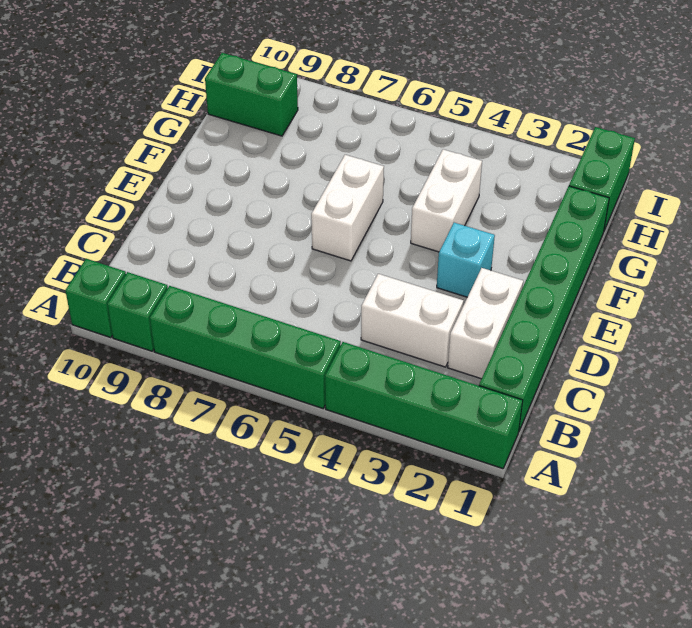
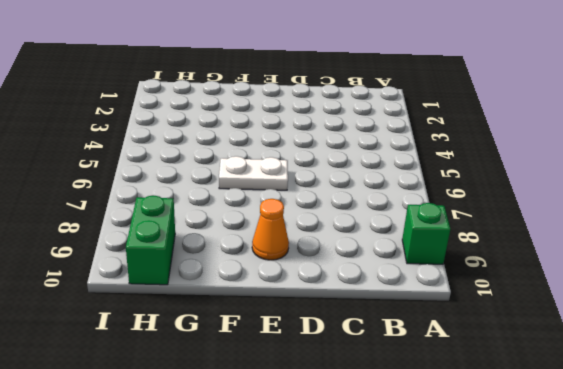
white plate E6:F6 level 1 -> white brick E6:F6 level 1
orange cone E9 level 1 -> none
none -> green brick A1:A4 level 1
none -> green brick A5:A8 level 1
none -> green brick A10 level 1

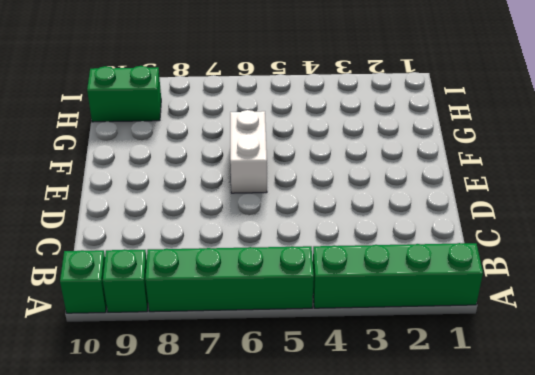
none -> green brick B1:G1 level 1
none -> white brick C2:D2 level 1
none -> white brick C3:C4 level 1

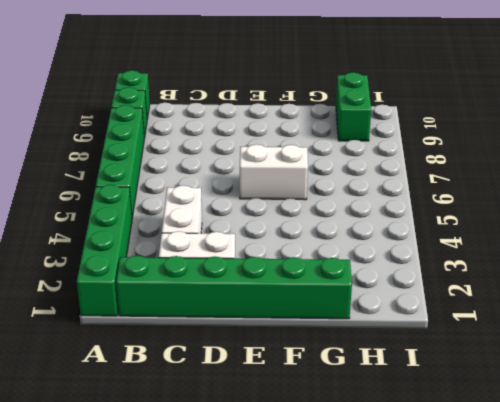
none -> cyan brick E3 level 1
none -> white brick F4:G4 level 1
none -> green brick H1:I1 level 1

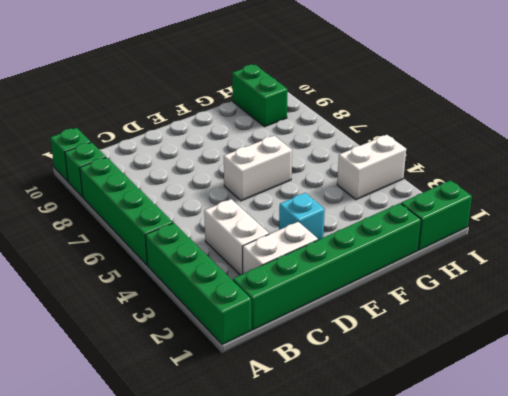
white brick H4:I4 level 1 -> white brick F4:G4 level 1

